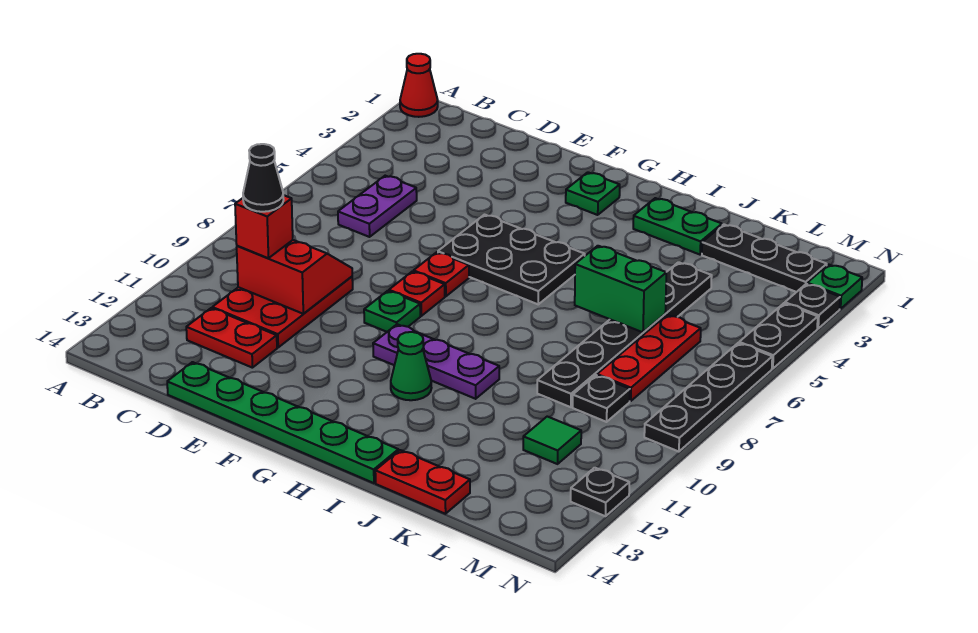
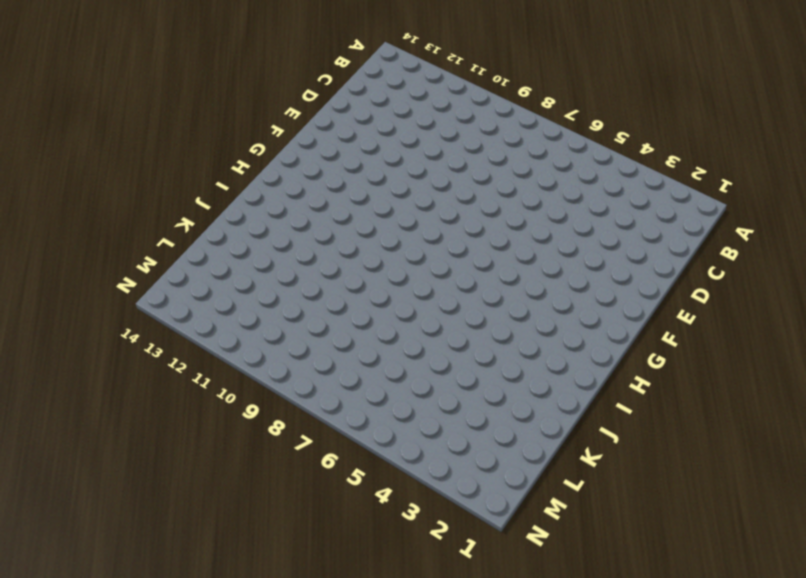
none -> red cone A1 level 1
none -> purple plate C5:C6 level 1
none -> red plate C9:D11 level 1

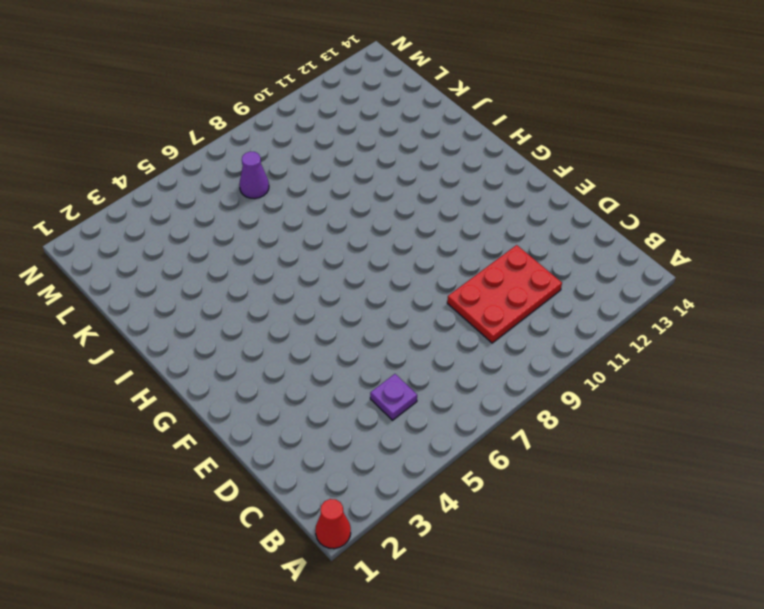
purple plate C5 level 1 -> purple plate C5:C6 level 1
purple cone L7 level 1 -> red plate L6:L8 level 1
none -> red plate C12:D12 level 1
none -> green plate D14:I14 level 1
none -> black plate F5:H6 level 1

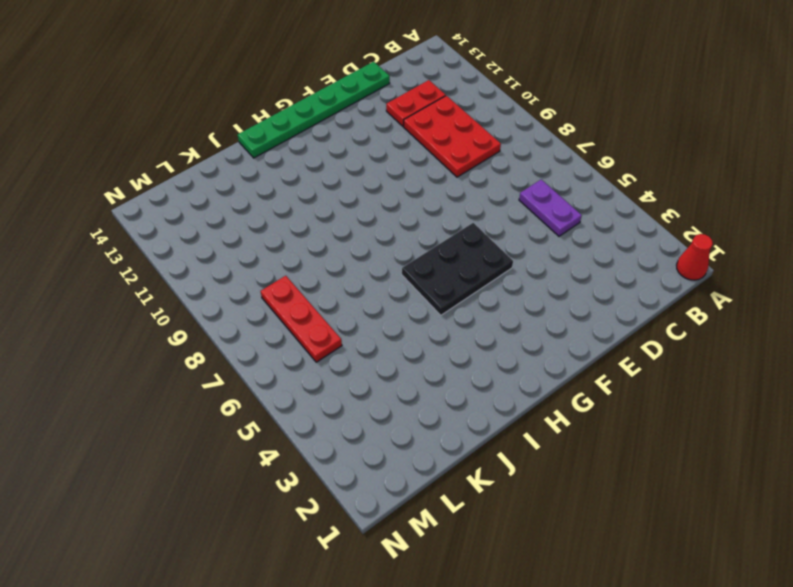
none -> red plate F7 level 1
none -> red plate F8 level 1
none -> green plate F9 level 1

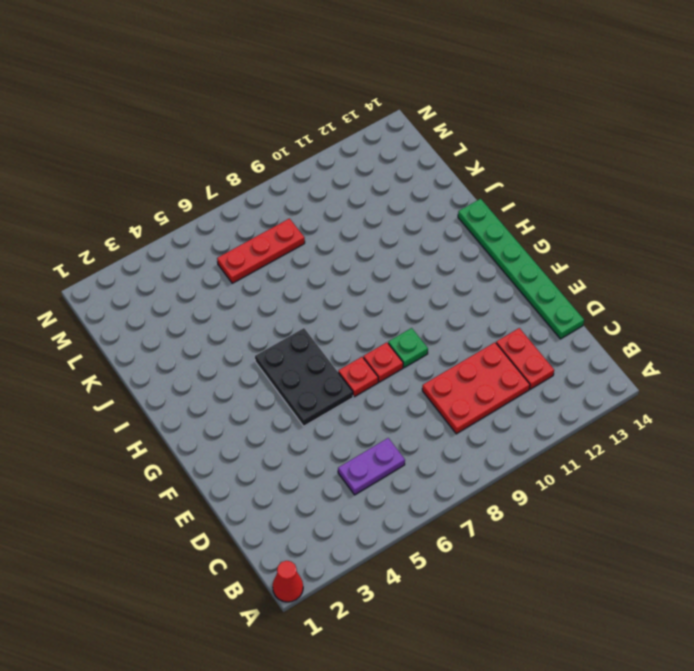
none -> green plate G2 level 1
none -> purple plate G10:I10 level 1
none -> green cone H11 level 1

